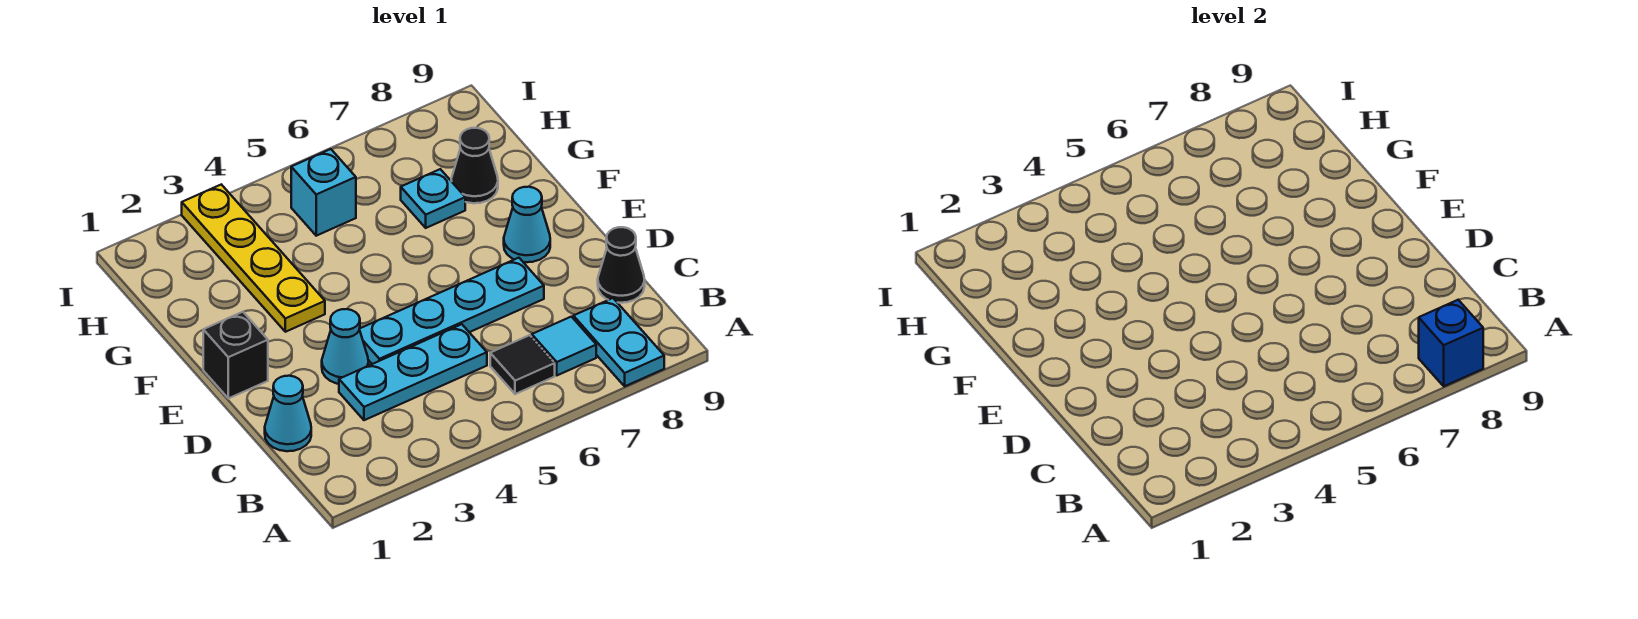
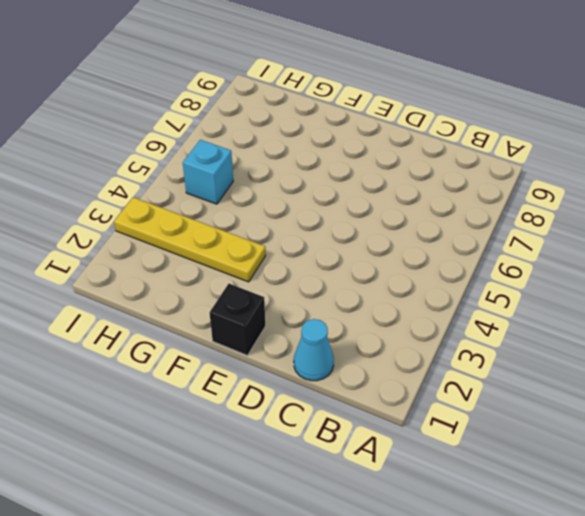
none -> cyan plate A8:B8 level 1
none -> black tile B6 level 1
none -> cyan tile B7 level 1

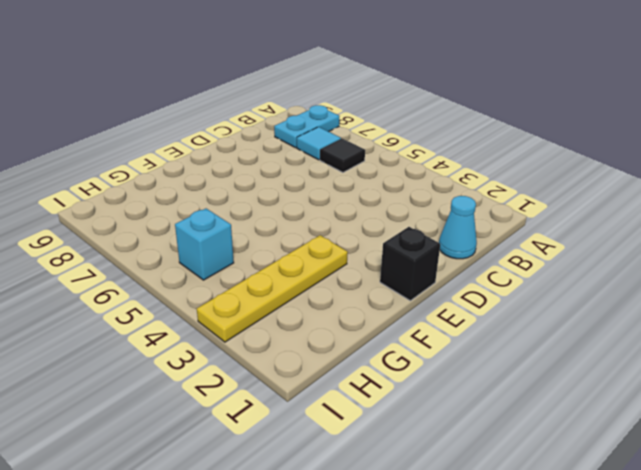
none -> cyan plate C3:C5 level 1
none -> black cone C9 level 1
none -> cyan cone D3 level 1

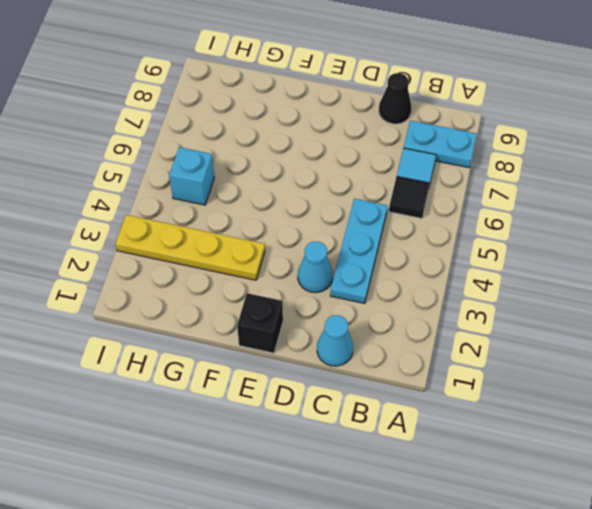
none -> cyan plate D4:D7 level 1
none -> cyan cone E8 level 1
none -> cyan plate G7 level 1

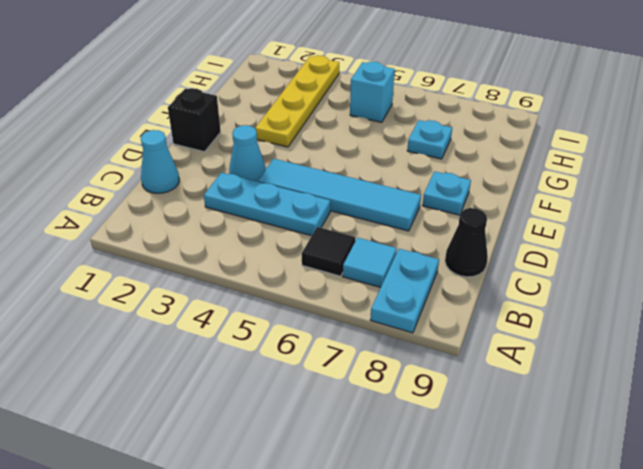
cyan tile D4:D7 level 1 -> cyan plate D4:D7 level 1
cyan plate E8 level 1 -> cyan cone E8 level 1
none -> black cone G8 level 1
none -> blue brick A8 level 2

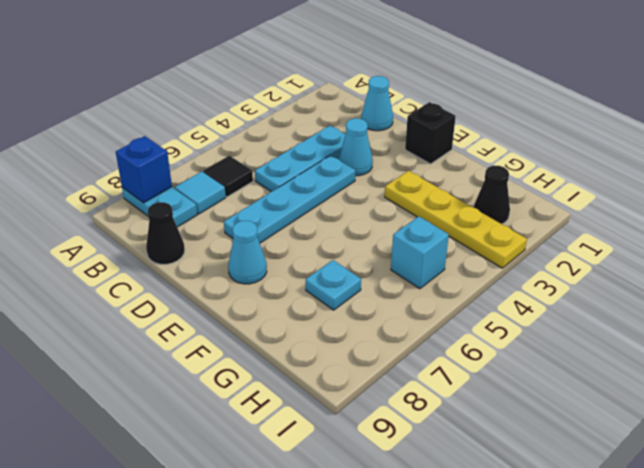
black cone H2 level 1 -> black cone G8 level 1

